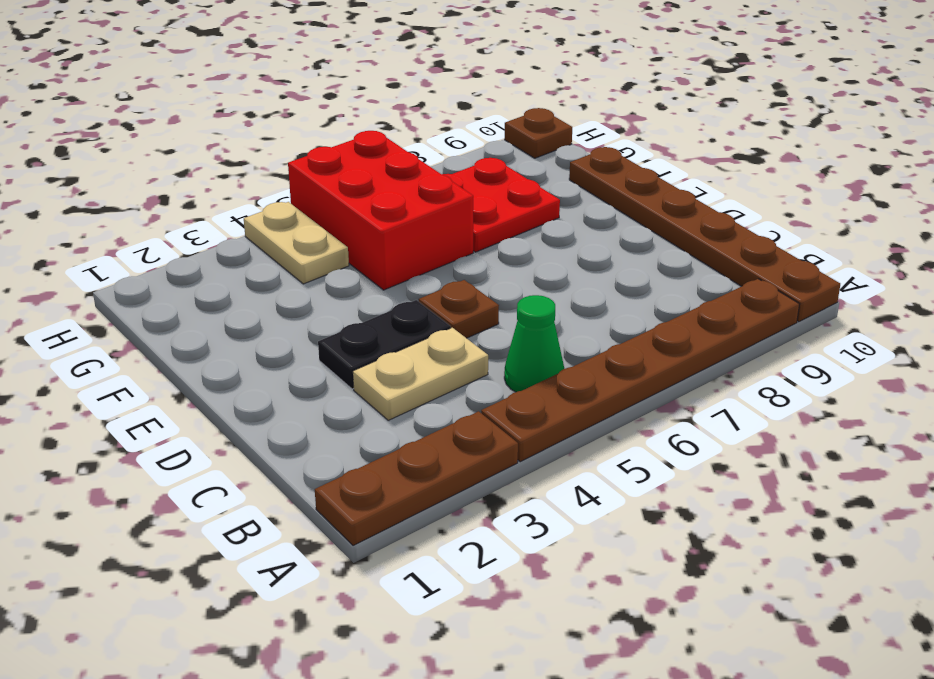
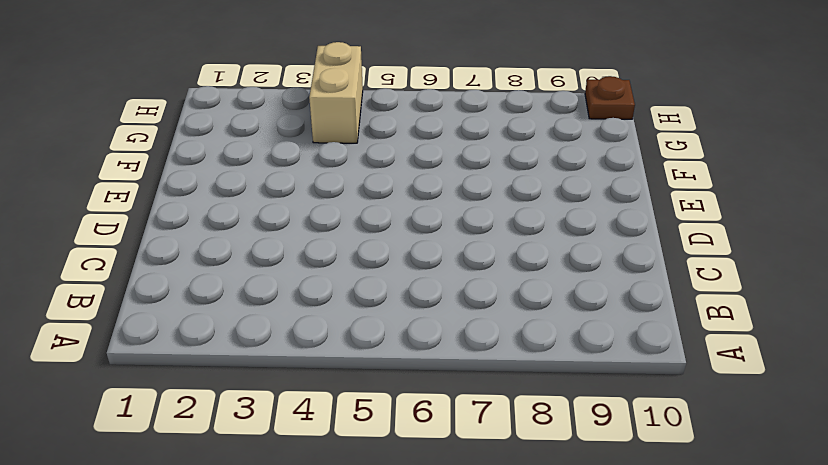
tan brick G4:H4 level 1 -> tan plate G4:H4 level 1
none -> brown plate A1:A3 level 1
none -> brown plate A4:A9 level 1

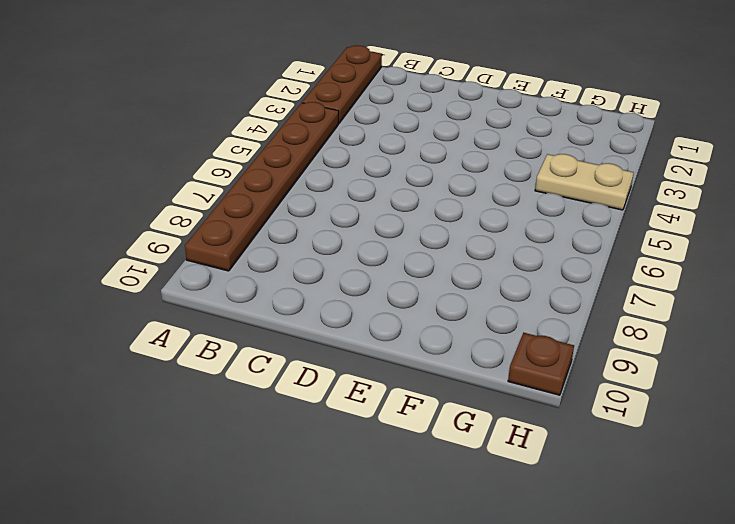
none -> brown plate A10:F10 level 1
none -> green cone B5 level 1

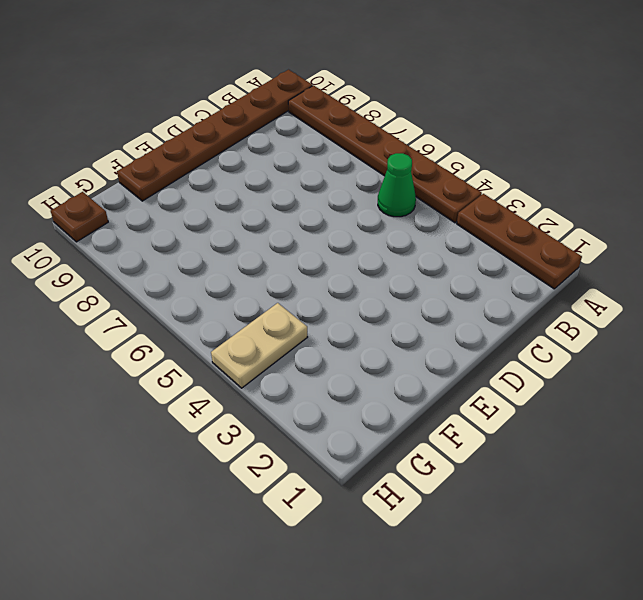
none -> tan plate C3:C4 level 1
none -> black plate D3:D4 level 1

